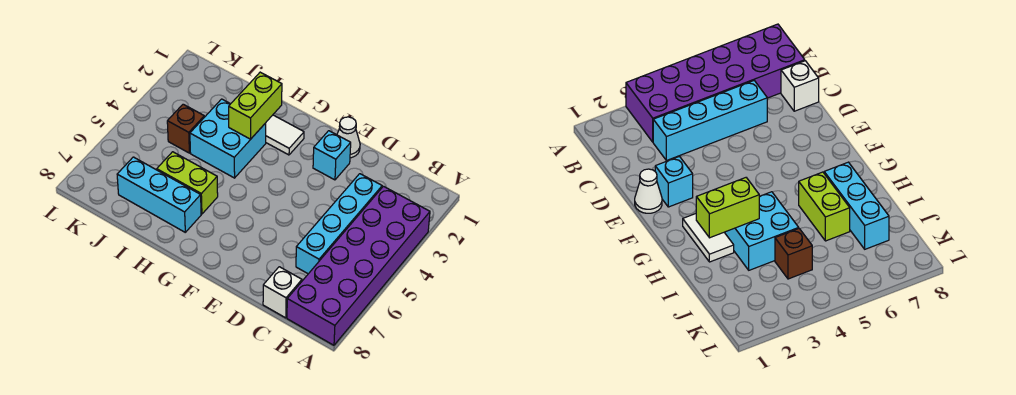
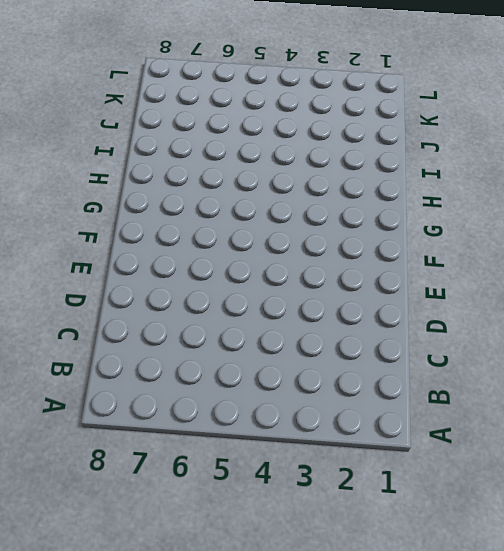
none -> purple brick A3:B8 level 1
none -> cyan brick C3:C6 level 1

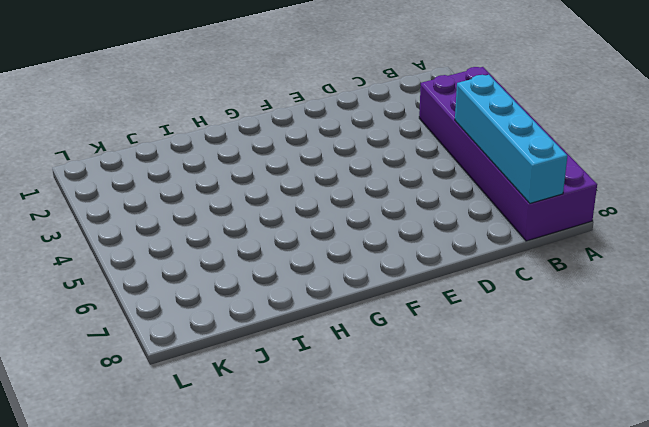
cyan brick B5:B8 level 2 -> cyan brick C3:C6 level 1
none -> white brick C8 level 1
none -> white cone E1 level 1

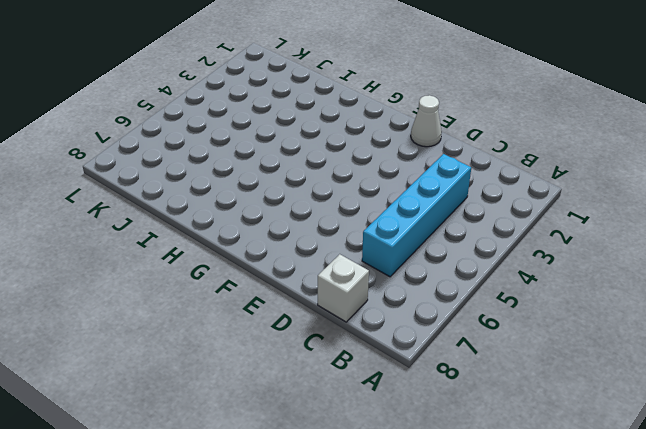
none -> purple brick A3:B8 level 1
none -> cyan brick E2 level 1

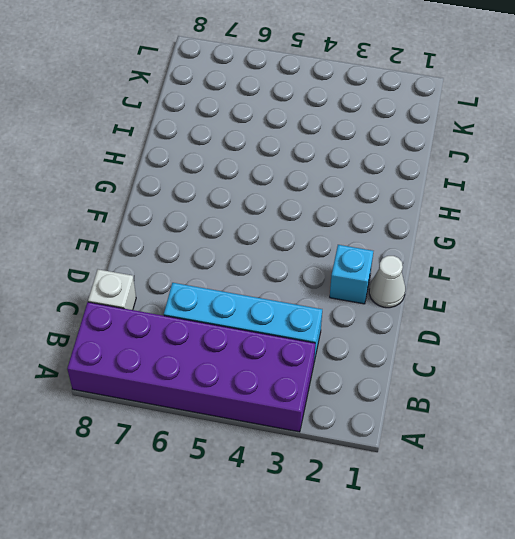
none -> white tile G2:H2 level 1
none -> cyan brick H3:I4 level 1

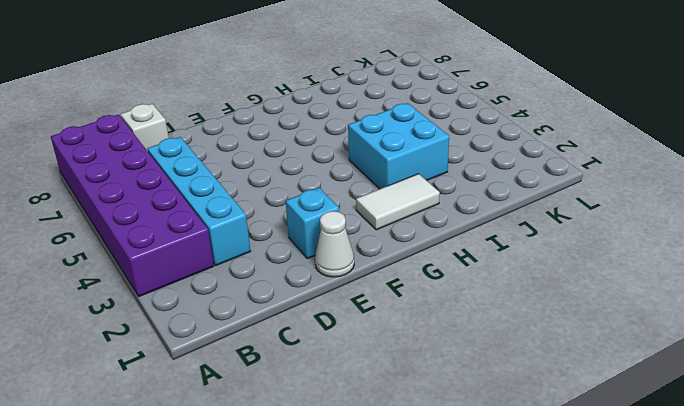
none -> lime brick H6:I6 level 1
none -> cyan brick H7:J7 level 1

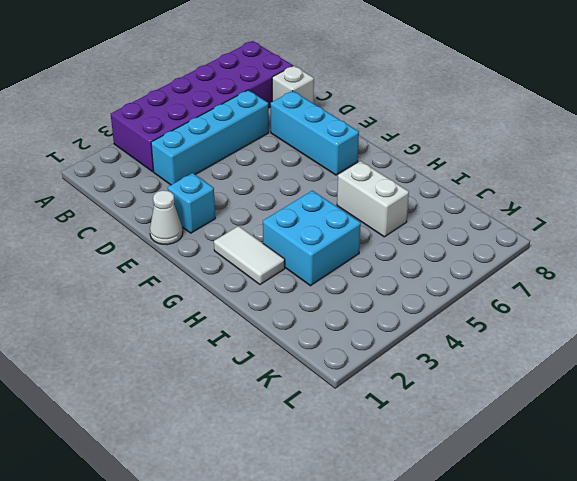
cyan brick D7:F7 level 1 -> cyan brick H7:J7 level 1
white brick H6:I6 level 1 -> lime brick H6:I6 level 1
none -> brown brick J4 level 1
none -> lime brick H2:H3 level 2

